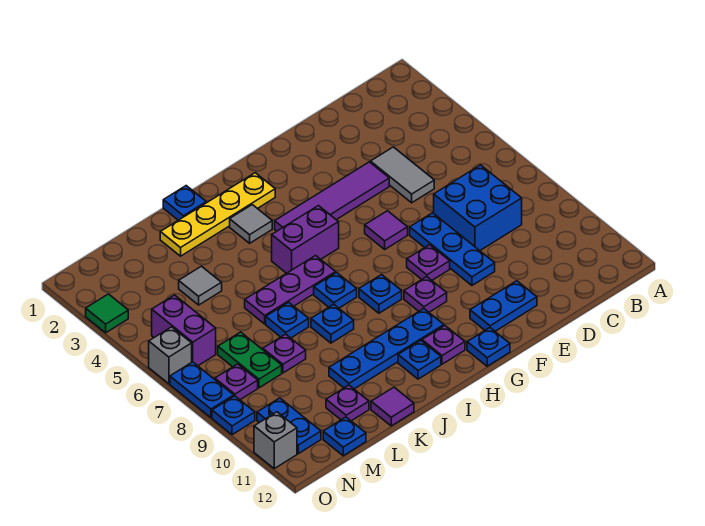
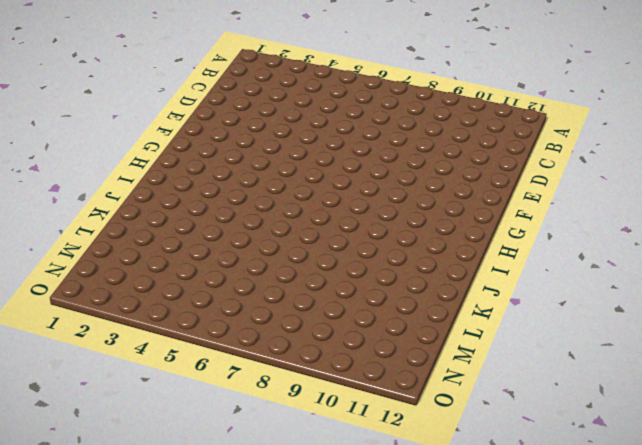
none -> blue brick C7:D8 level 1
none -> grey tile D4:D5 level 1
none -> purple tile E4:H4 level 1
none -> blue plate E7:E9 level 1

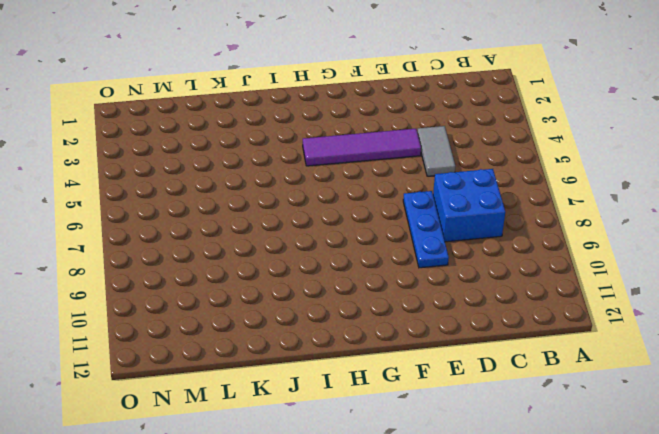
none -> blue plate E11:F11 level 1
none -> purple tile F6 level 1
none -> purple plate F8 level 1
none -> purple plate G9 level 1

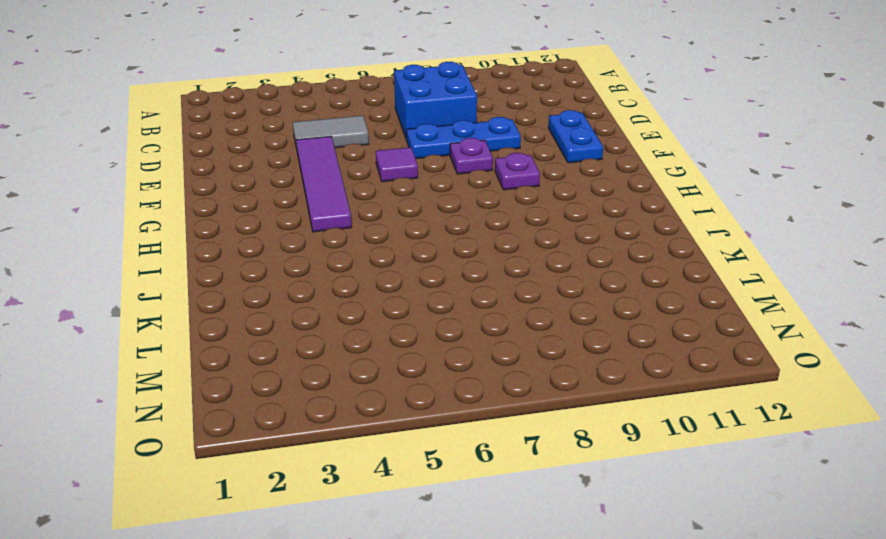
none -> blue plate G12 level 1
none -> yellow plate H2:K2 level 1
none -> purple brick H5:I5 level 1
none -> blue plate H8 level 1

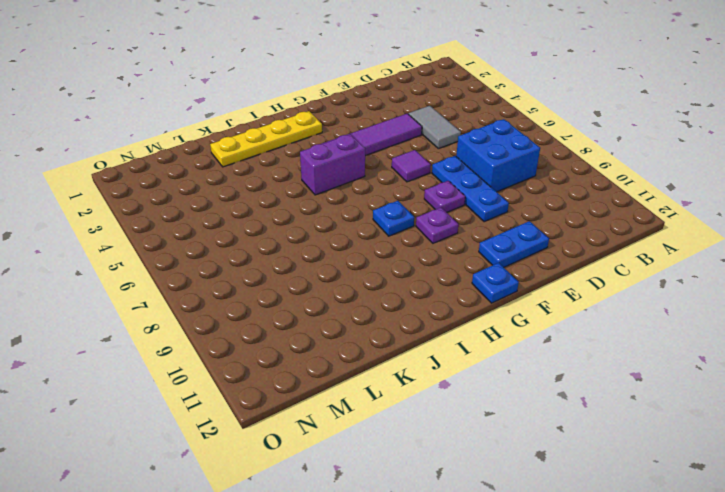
none -> blue plate H10:K10 level 1
none -> purple plate H11 level 1
none -> grey tile I3 level 1
none -> purple plate I6:K6 level 1

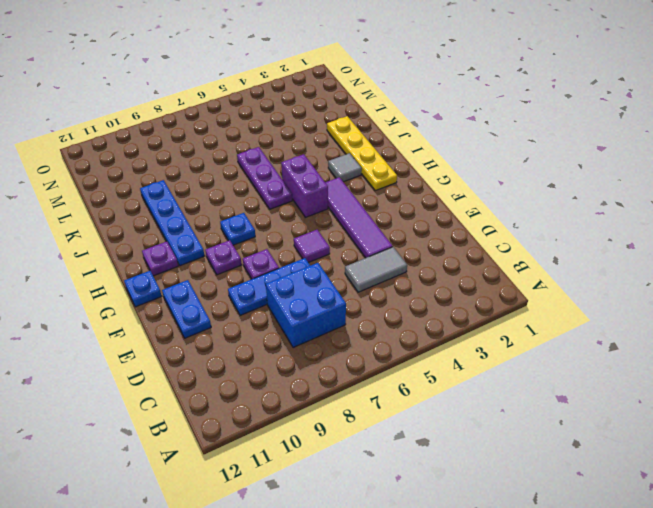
none -> blue plate I7 level 1
none -> blue plate I11 level 1
none -> blue plate J1 level 1
none -> blue plate J8 level 1

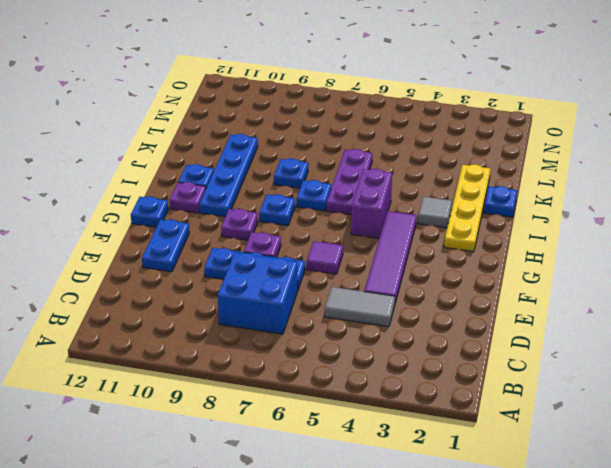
none -> blue plate K7 level 1
none -> purple tile K12 level 1
none -> grey tile L4 level 1
none -> purple plate L8 level 1

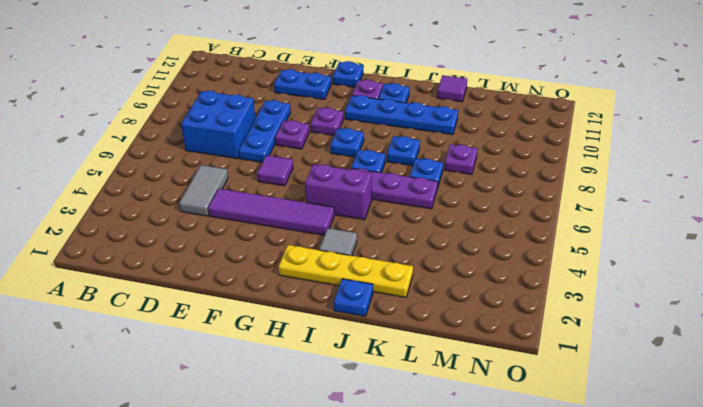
none -> grey tile L4 level 1
none -> purple plate L11 level 1
none -> green plate M7:M8 level 1
none -> blue plate M12 level 1

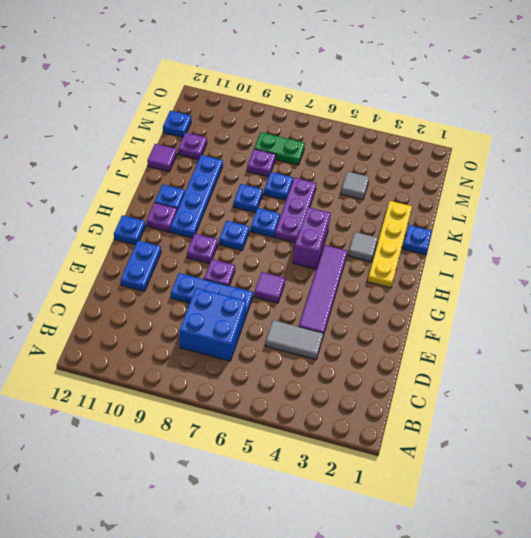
none -> purple brick N5:N6 level 1
none -> purple plate N8 level 1
none -> blue plate N10:N11 level 1
none -> green tile O3 level 1

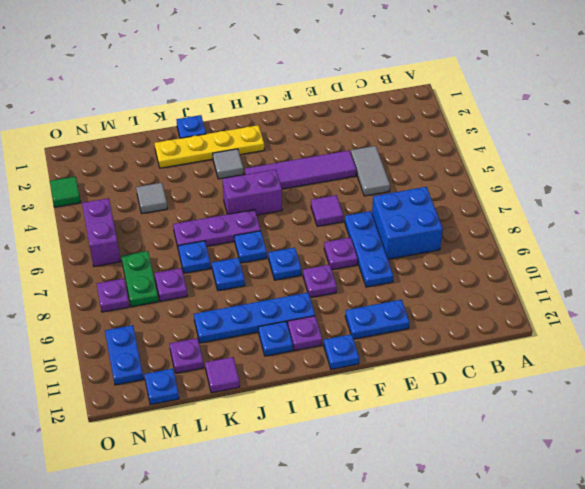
none -> grey brick O6 level 1
none -> blue plate O7:O8 level 1
none -> blue plate O9 level 1
none -> grey brick O11 level 1

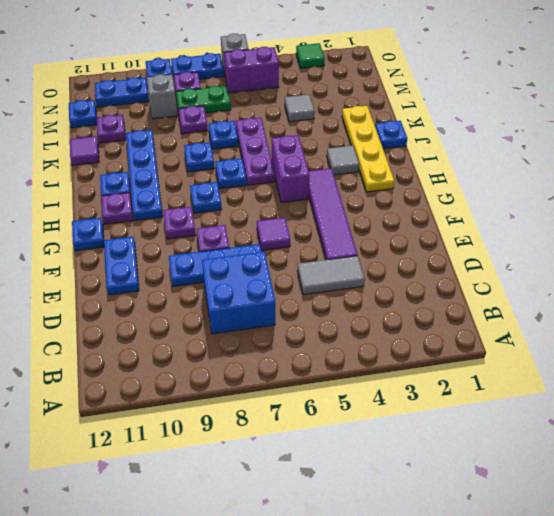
grey brick M9 level 1 -> grey brick O11 level 1

